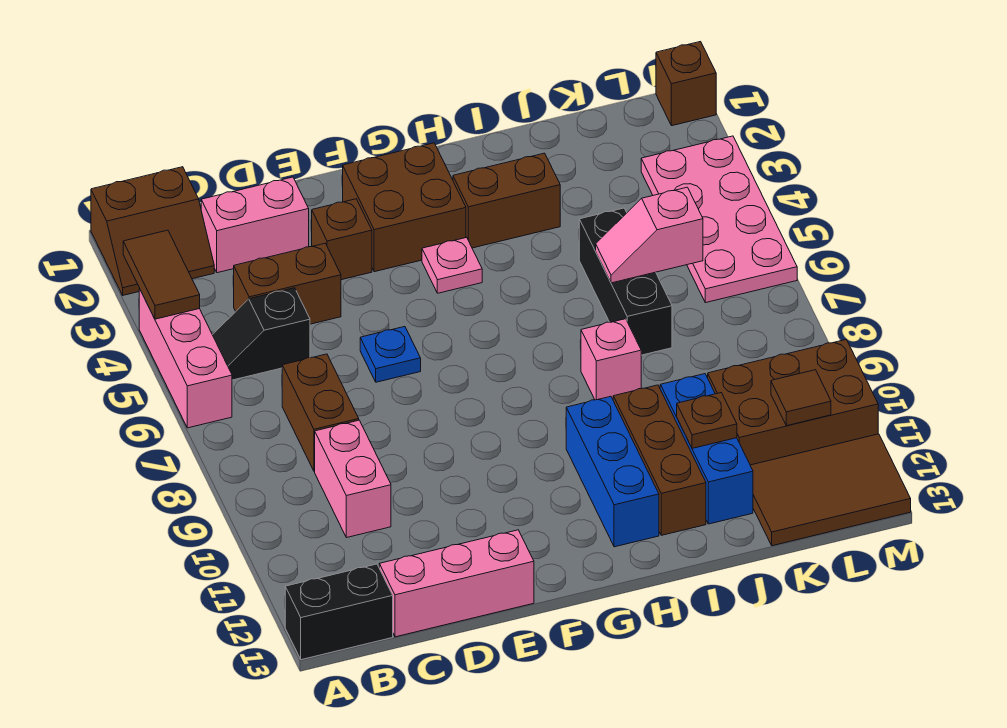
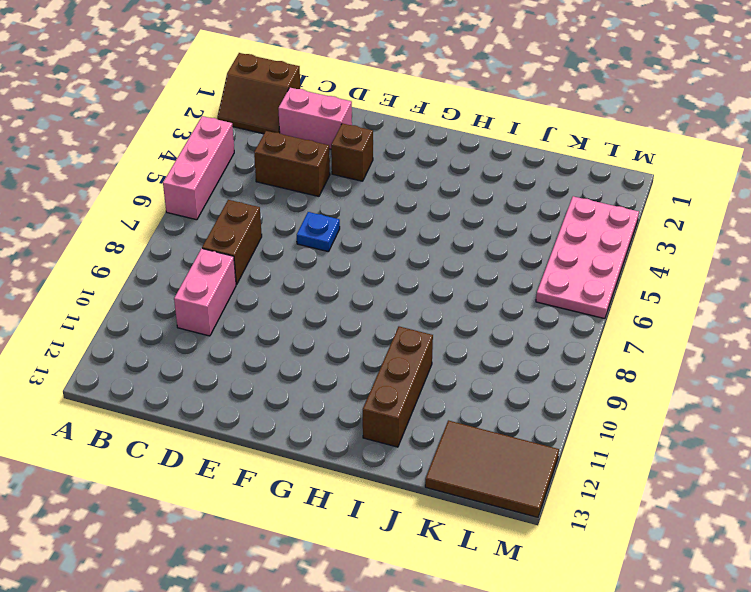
none -> black brick A13:B13 level 1
none -> black slope B5:C5 level 1 top C
none -> pink brick C13:E13 level 1

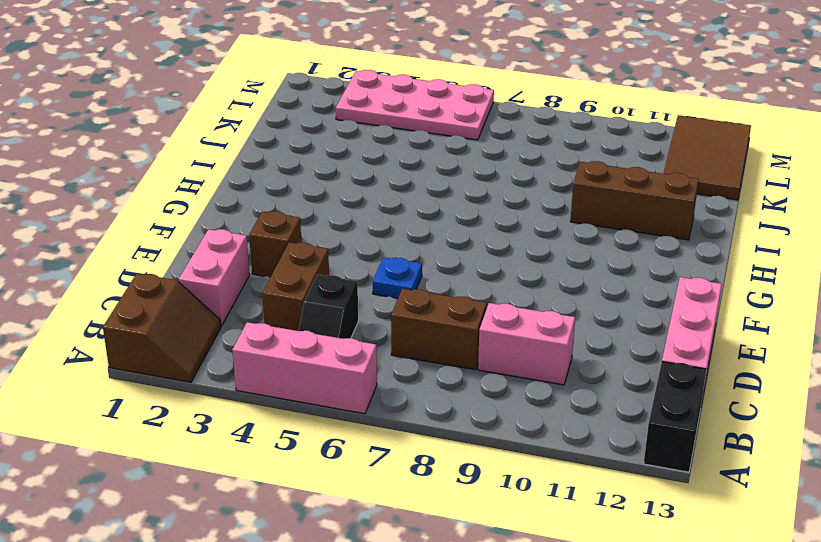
none -> brown brick F2:G3 level 1
none -> pink plate G4 level 1
none -> brown brick H3:I3 level 1

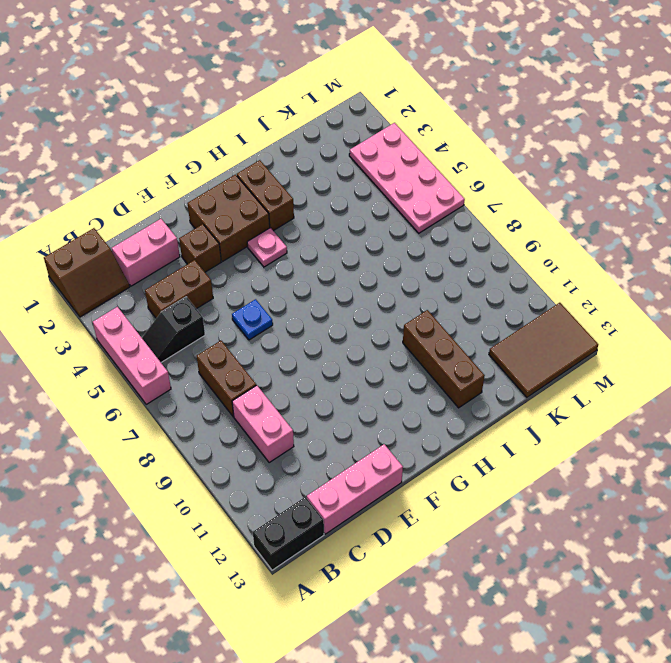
brown brick H2:H3 level 1 -> brown brick H3:I3 level 1
none -> blue brick H10:H12 level 1
none -> pink brick I8 level 1
none -> black brick J5:J7 level 1

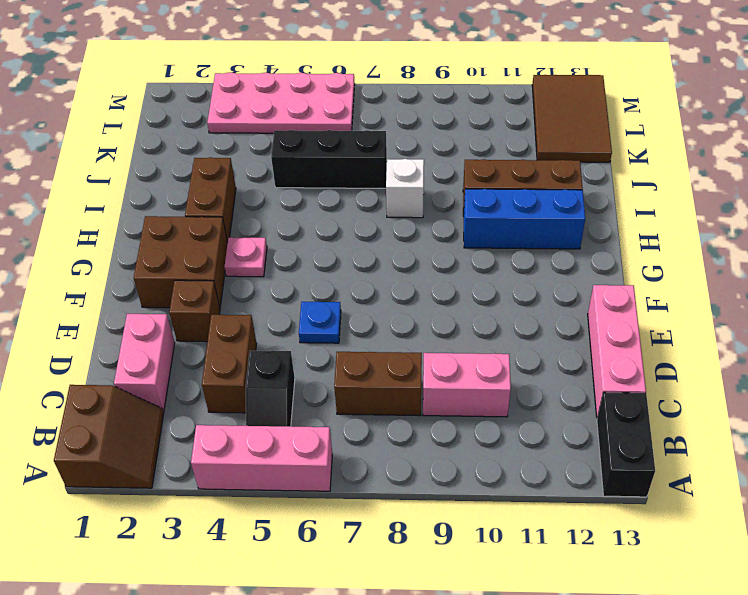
white brick I8 level 1 -> pink brick I8 level 1
none -> blue brick J10:J12 level 1
none -> brown brick K10:M11 level 1
none -> brown brick M1 level 1

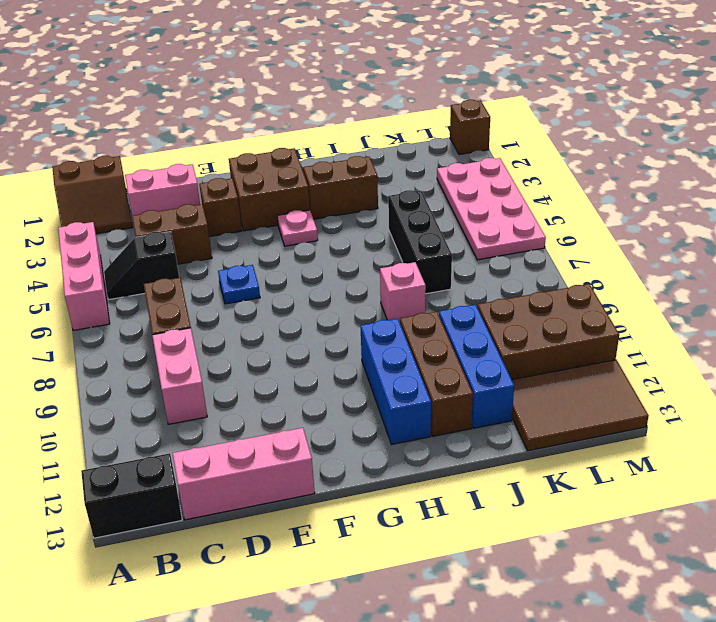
none -> brown tile A3:A4 level 2
none -> pink slope J6:K6 level 2 top K
none -> brown plate J11 level 2

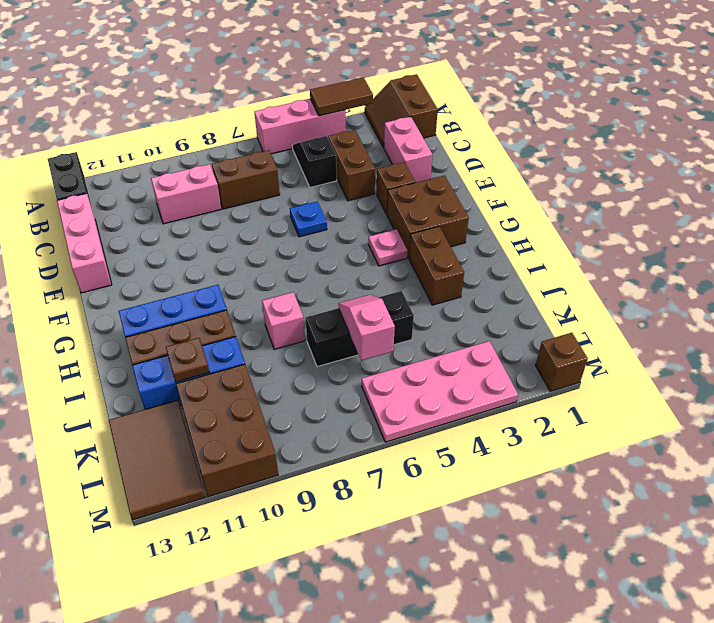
none -> brown tile L11 level 2

